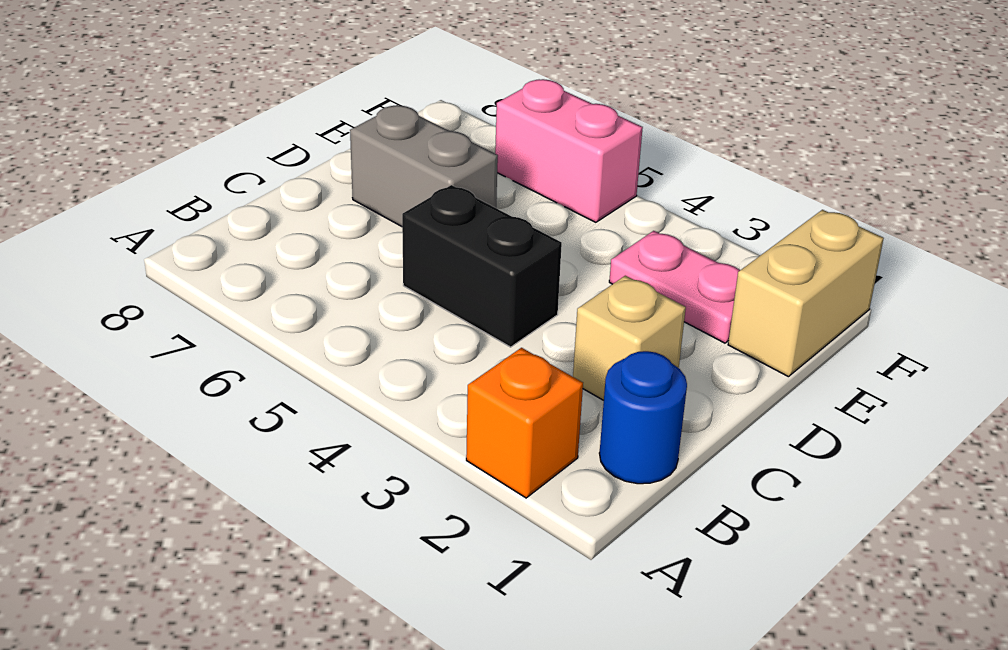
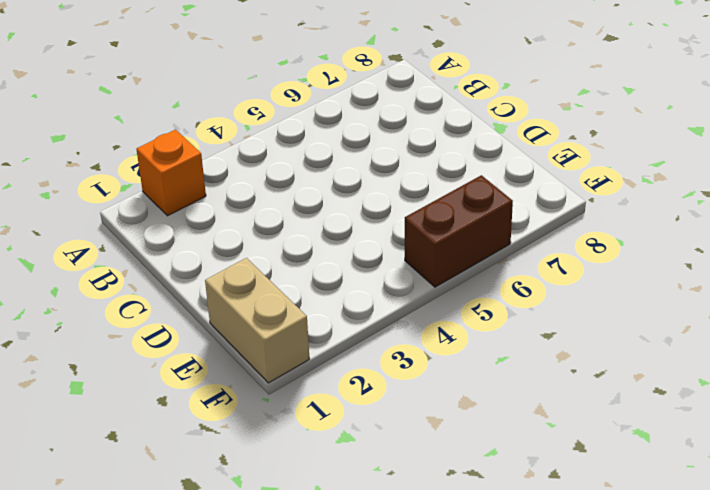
brown brick F5:F6 level 1 -> pink brick F5:F6 level 1
none -> blue round brick B1 level 1
none -> tan brick C2 level 1

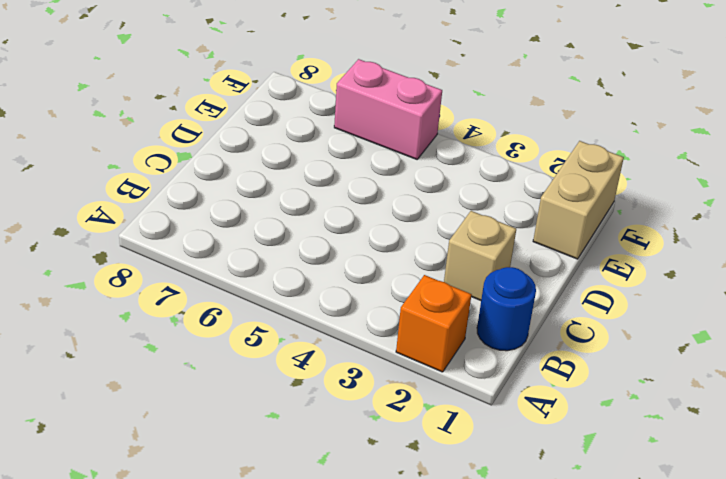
none -> black brick C4:C5 level 1
none -> grey brick D6:D7 level 1

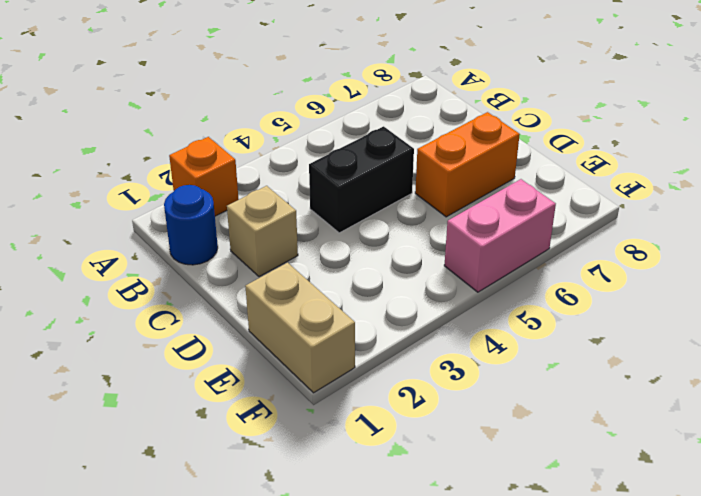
orange brick D6:D7 level 1 -> grey brick D6:D7 level 1
none -> pink plate E2:E3 level 1

